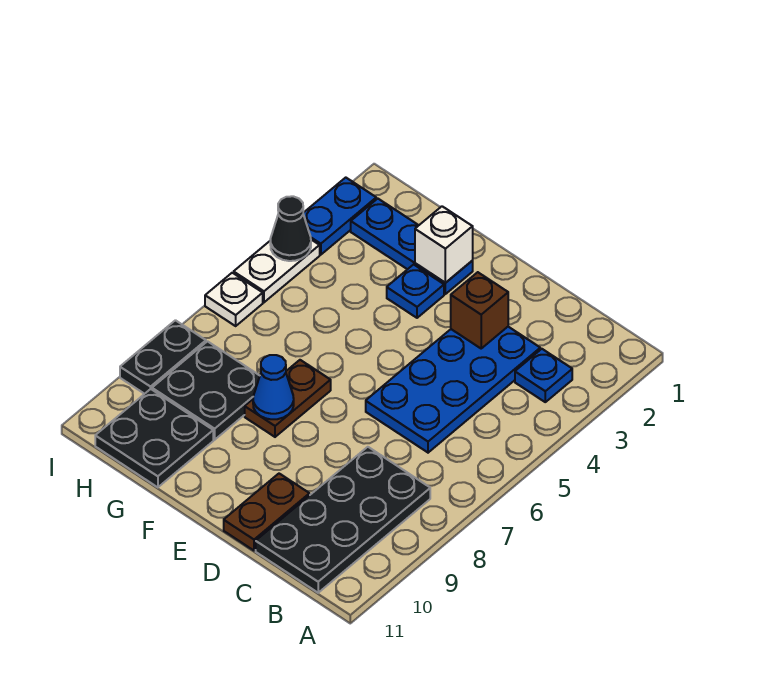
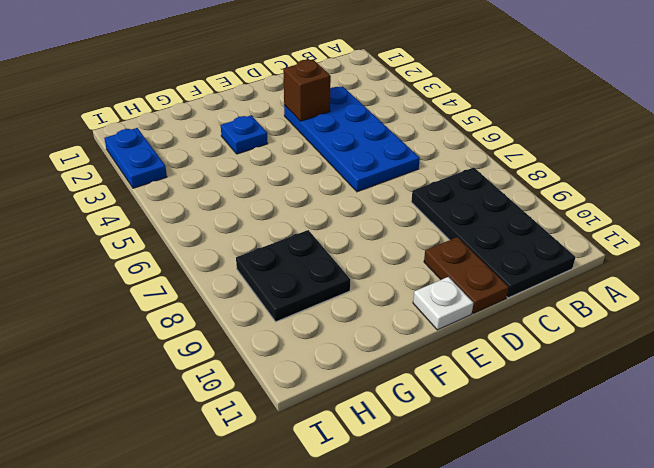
white plate E11 level 1 -> white plate I6 level 1
none -> blue plate B3 level 1
none -> blue plate F2:H2 level 1
none -> brown plate F7:F8 level 1

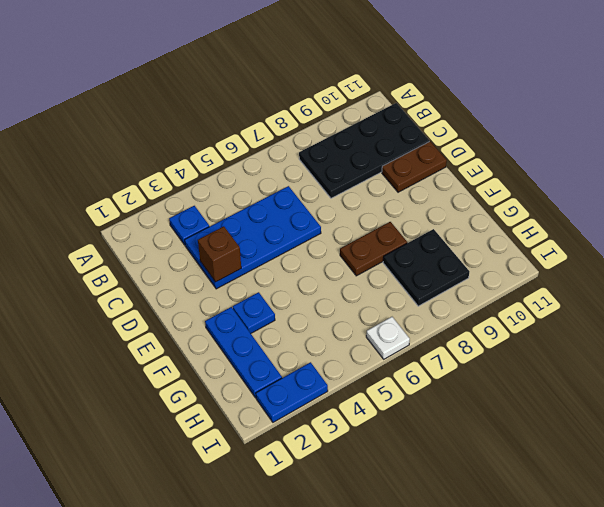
none -> black plate G10:H11 level 1
none -> white plate I4:I5 level 1
none -> black plate I8:I9 level 1

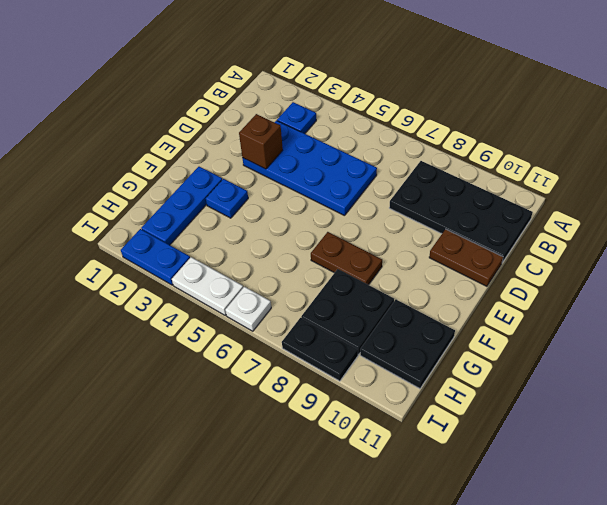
none -> white brick F2 level 2
none -> blue cone F8 level 2
none -> black cone I4 level 2

